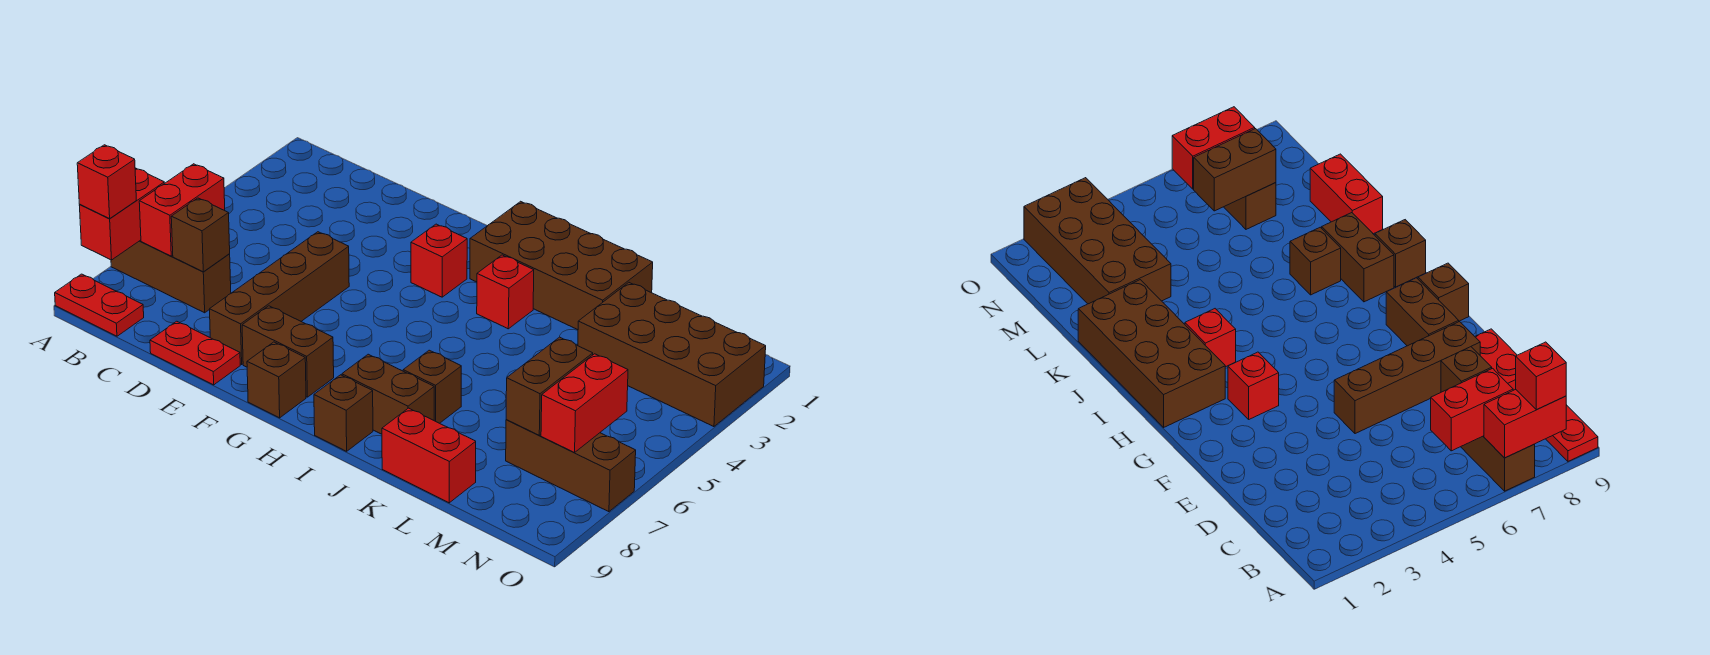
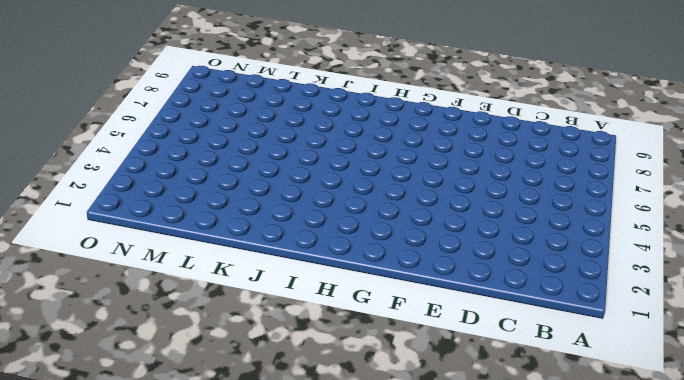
none -> brown brick A7:C7 level 1
none -> red plate A9:B9 level 1
none -> red plate D9:E9 level 1

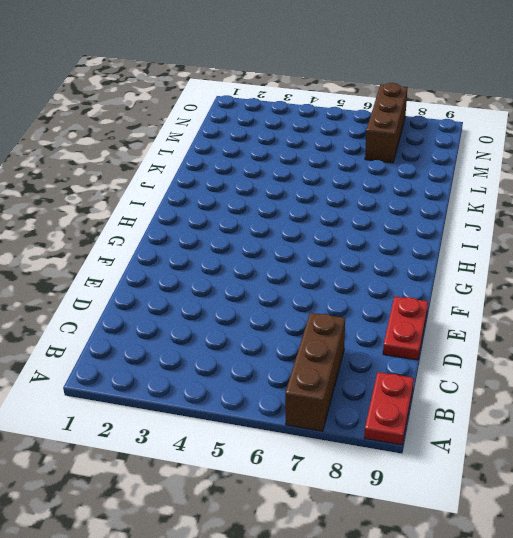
none -> brown brick E5:E8 level 1
none -> brown brick F8:G8 level 1
none -> red brick G3 level 1

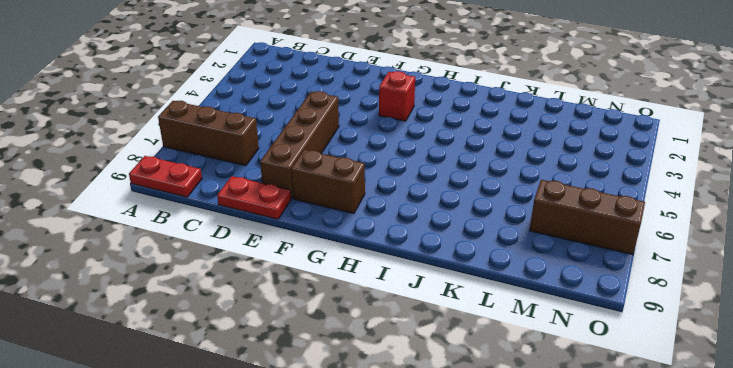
none -> brown brick G9 level 1
none -> brown brick H1:K2 level 1
none -> red brick I3 level 1

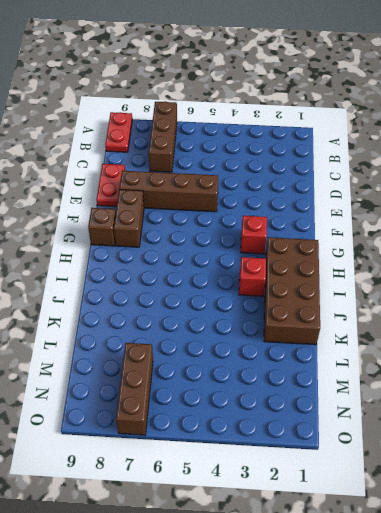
none -> brown brick I8:J8 level 1
none -> brown brick I9 level 1
none -> brown brick J7 level 1

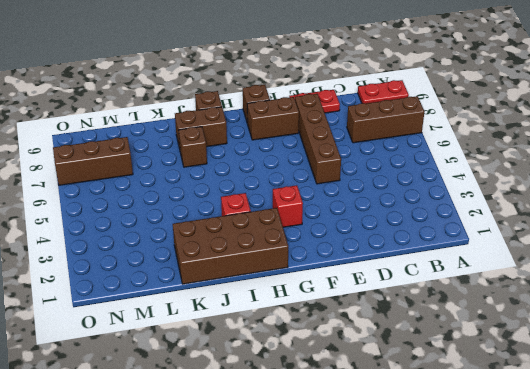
none -> red brick K9:L9 level 1
none -> brown brick L2:O3 level 1
none -> red brick A7:A8 level 2

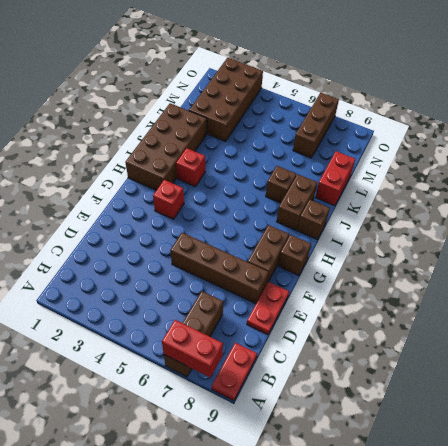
none -> red brick B6:B7 level 2
none -> brown brick C7 level 2
none -> brown brick M6:M7 level 2

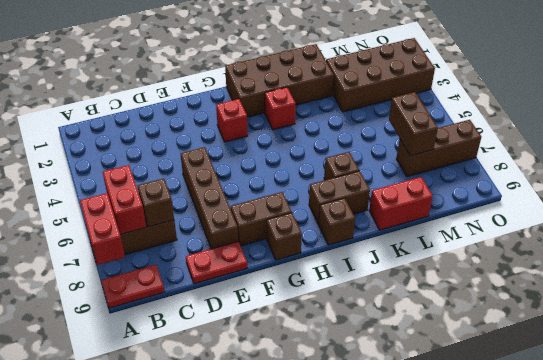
none -> red brick N6:N7 level 2
none -> red brick A8 level 3

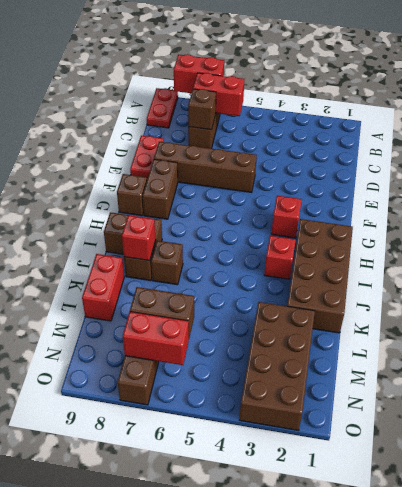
red brick J8 level 2 -> red brick A8 level 3

